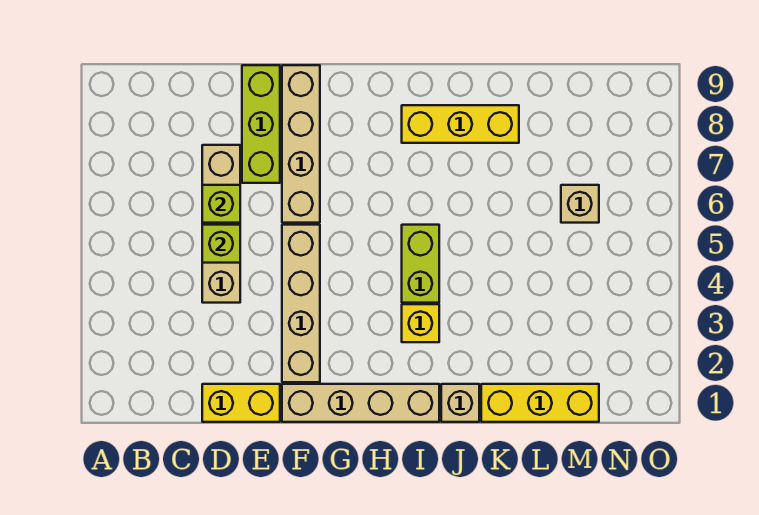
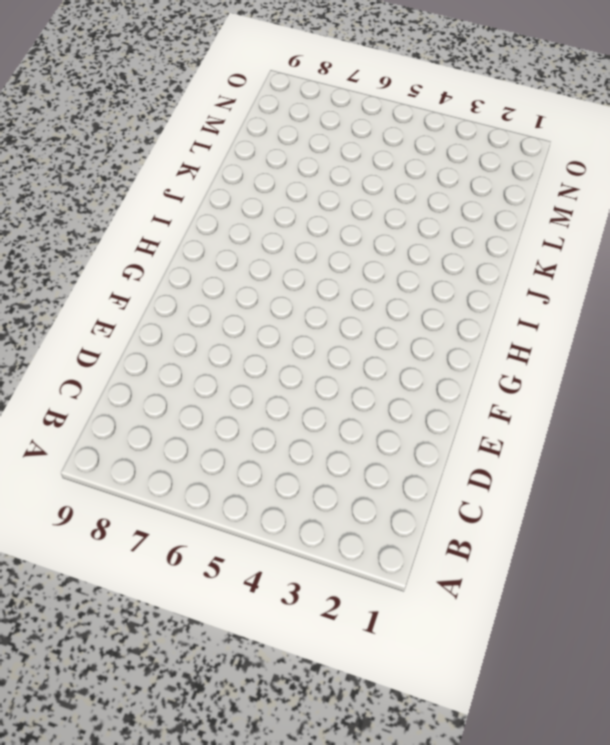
none -> yellow brick D1:E1 level 1
none -> tan brick D4:D7 level 1
none -> lime brick E7:E9 level 1

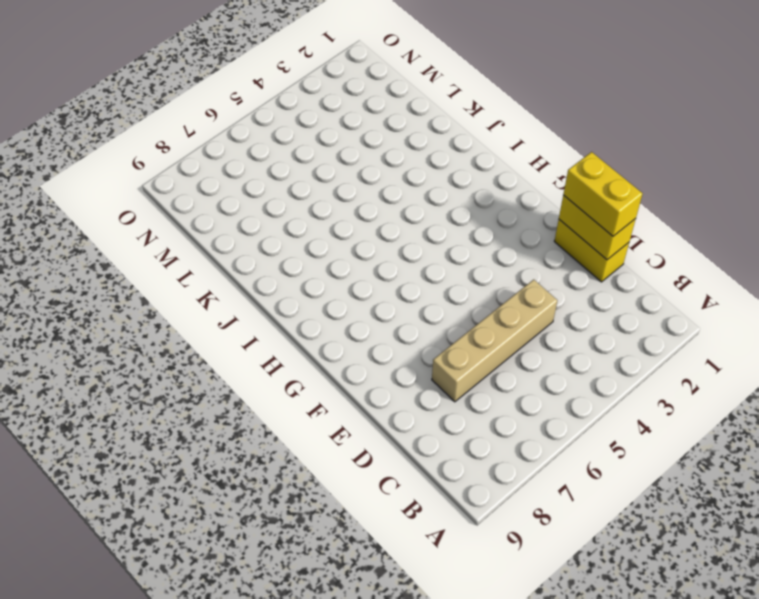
yellow brick D1:E1 level 2 -> none
yellow brick D1:E1 level 3 -> none
none -> lime brick E7:E9 level 1
none -> tan brick F1:I1 level 1
none -> tan brick F2:F5 level 1

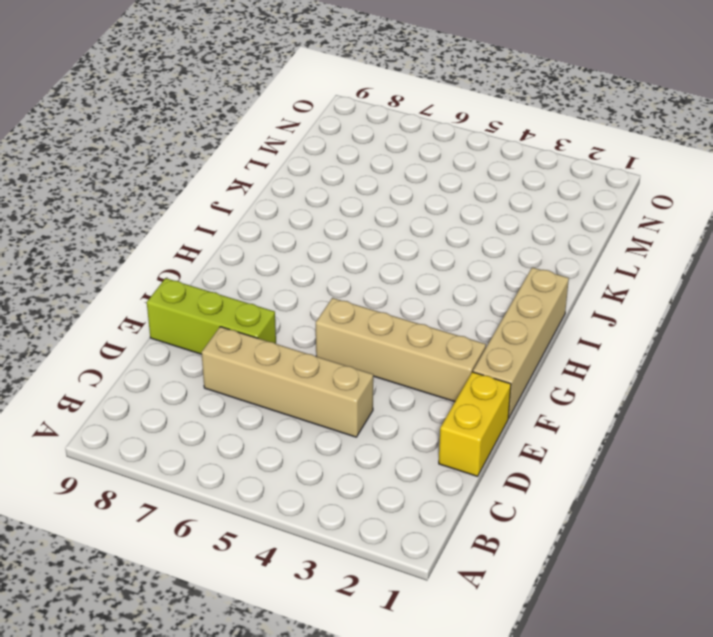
none -> tan brick F6:F9 level 1
none -> yellow brick I3 level 1
none -> lime brick I4:I5 level 1

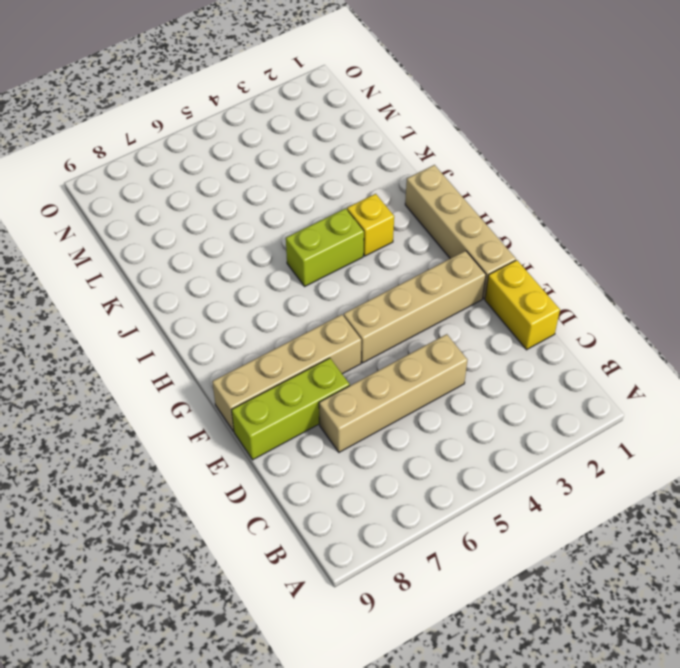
none -> yellow brick I8:K8 level 1
none -> tan brick J1 level 1
none -> yellow brick K1:M1 level 1

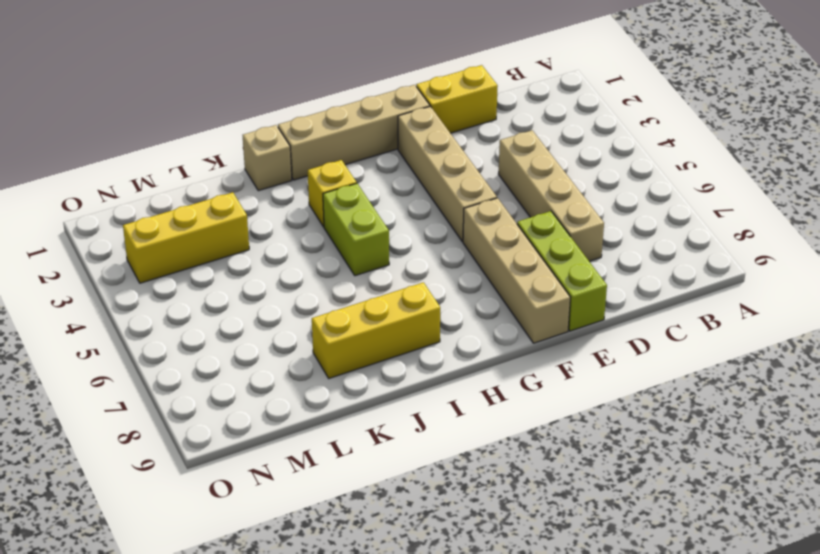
yellow brick L3:N3 level 1 -> yellow brick K1:M1 level 1
none -> tan brick M6 level 1
none -> lime brick D5 level 2
none -> lime brick D6 level 2

